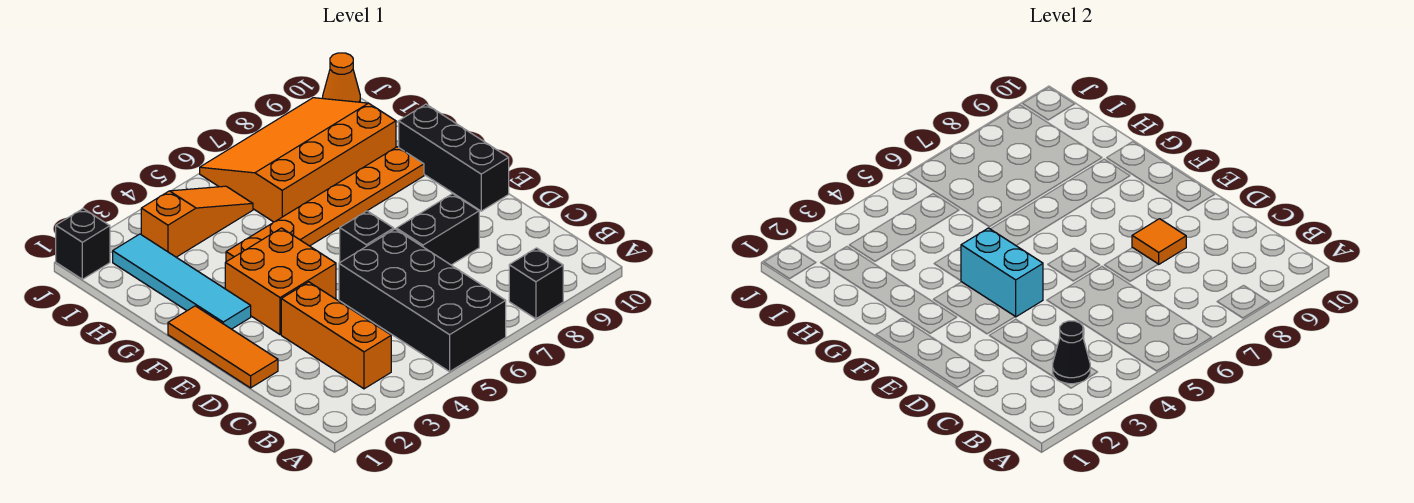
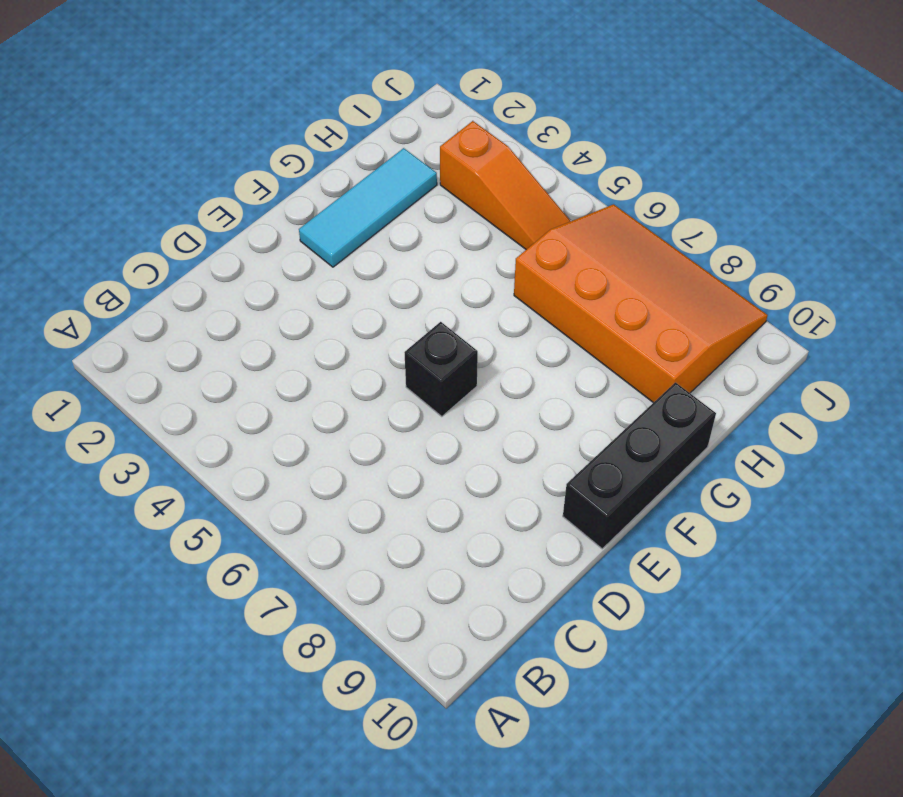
cyan tile F2:H2 level 1 -> cyan tile F2:I2 level 1
none -> black brick A5:D6 level 1
none -> black brick A8 level 1
none -> orange brick B3:D3 level 1

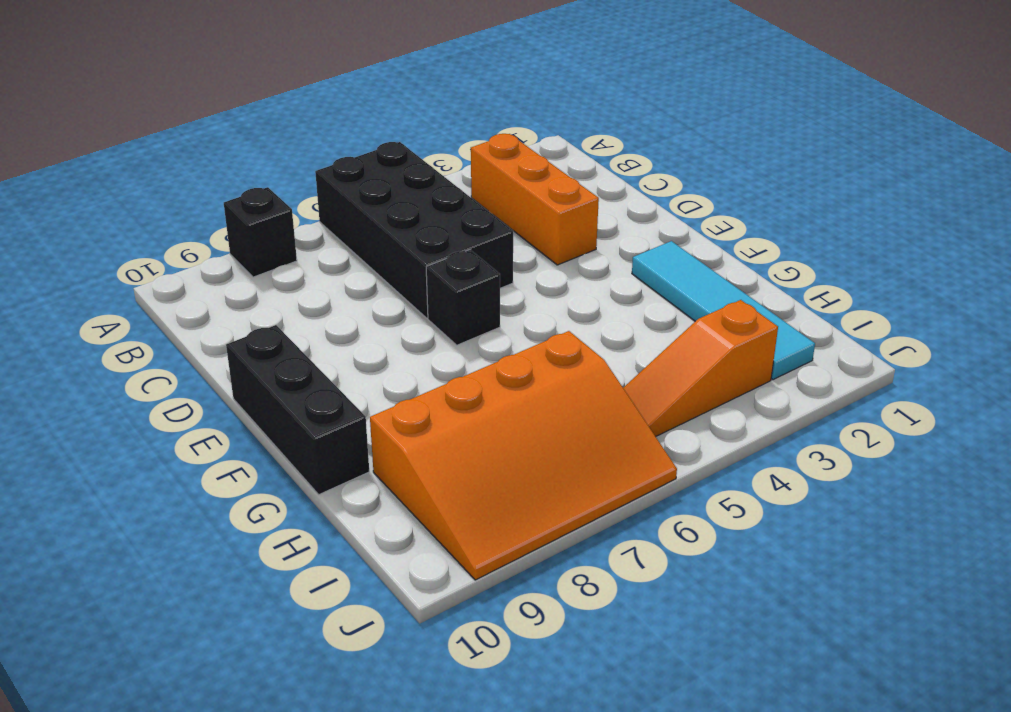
none -> orange tile D1:F1 level 1
none -> black brick D7:D8 level 1
none -> orange brick E3:F4 level 1

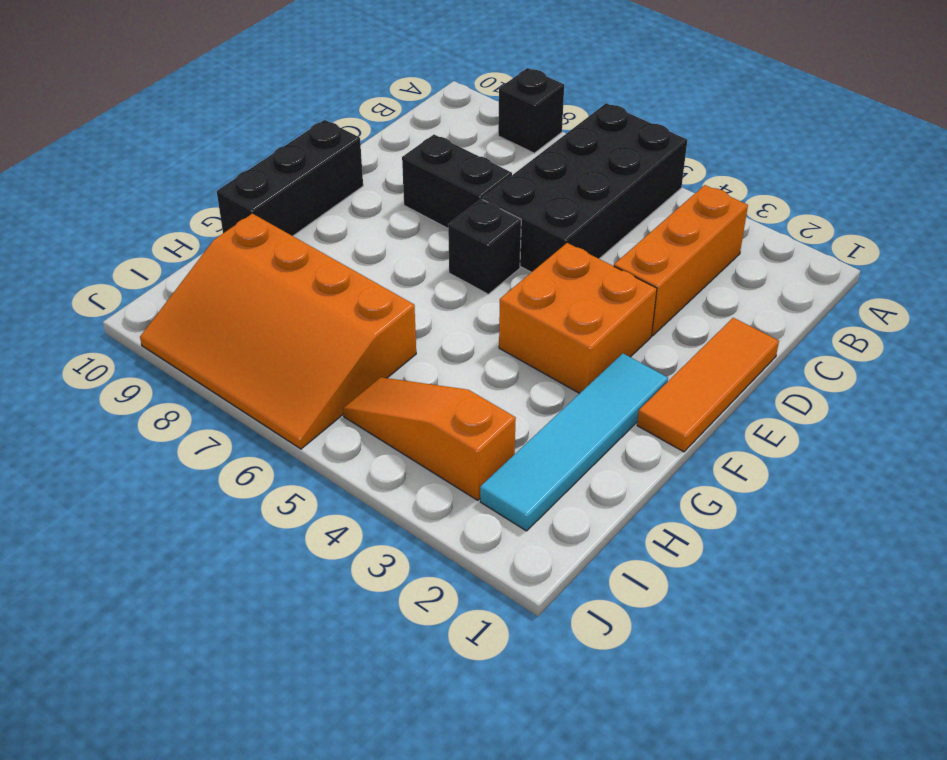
none -> orange plate G4:G9 level 1
none -> black brick J1 level 1
none -> orange cone J10 level 1

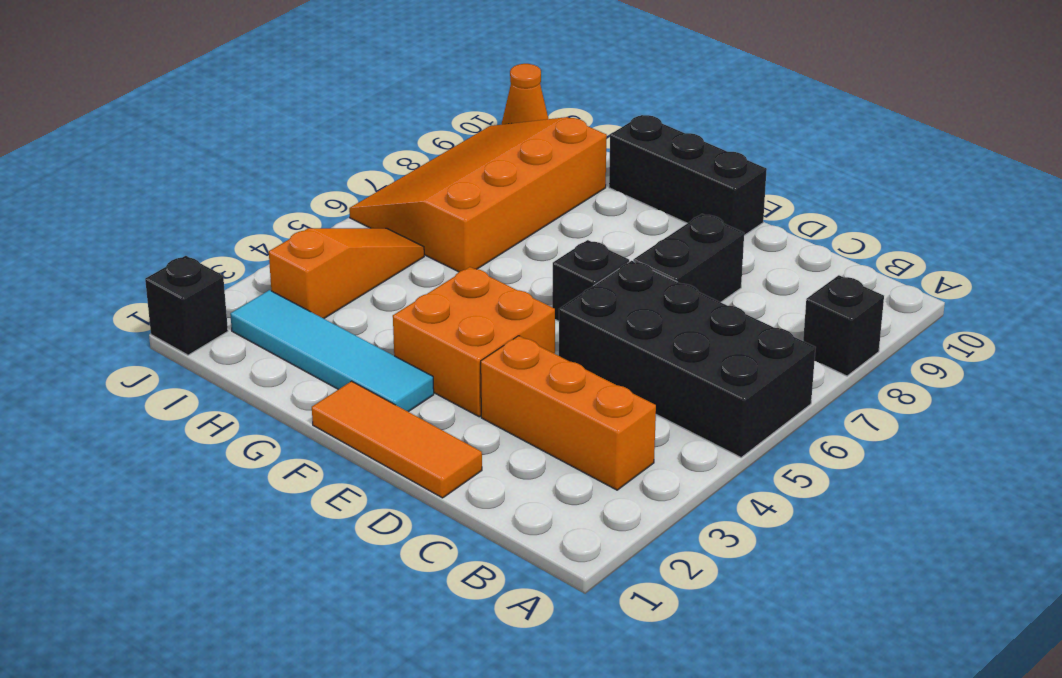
none -> orange plate G4:G9 level 1
none -> black cone B3 level 2
none -> orange tile D8 level 2

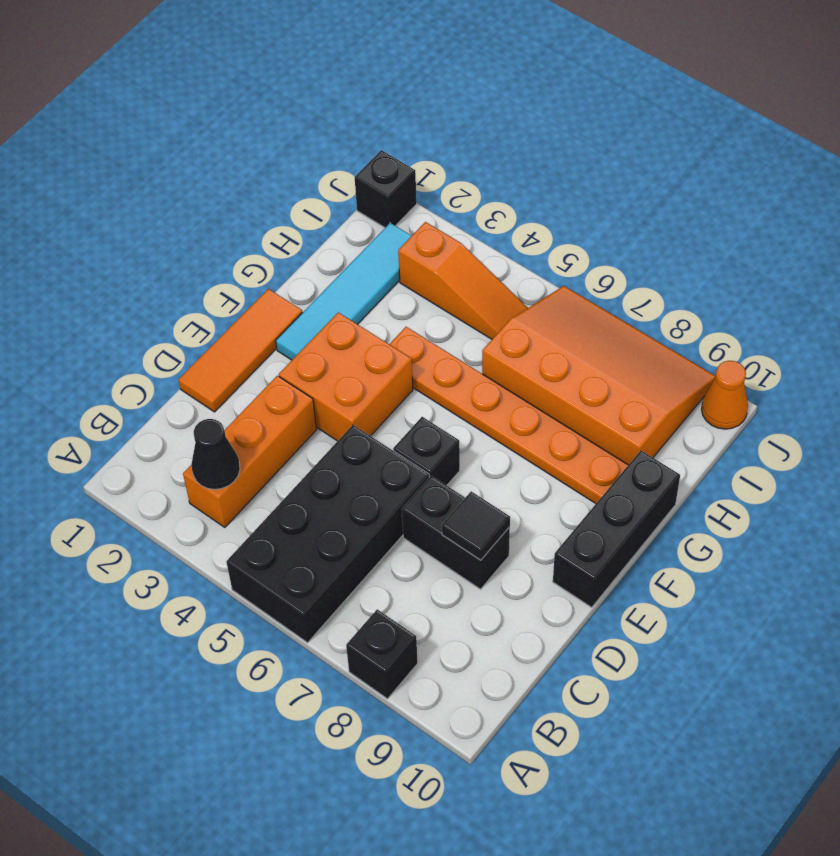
black tile D8 level 2 -> orange tile D8 level 2
none -> cyan brick E4:F4 level 2

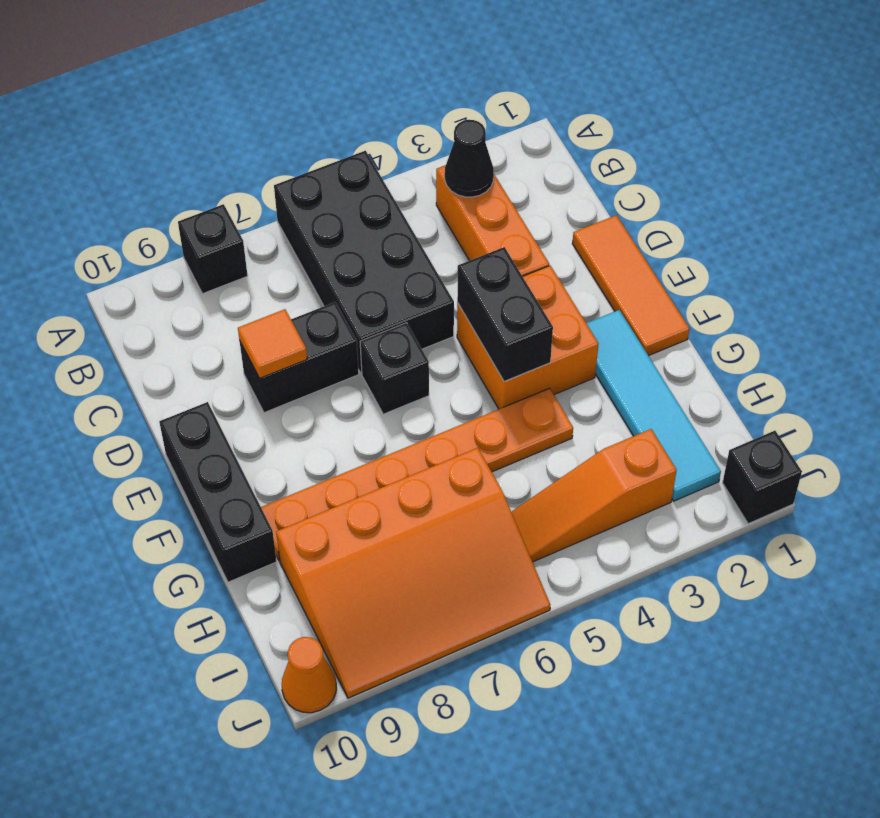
black brick E4:F4 level 2 -> cyan brick E4:F4 level 2

